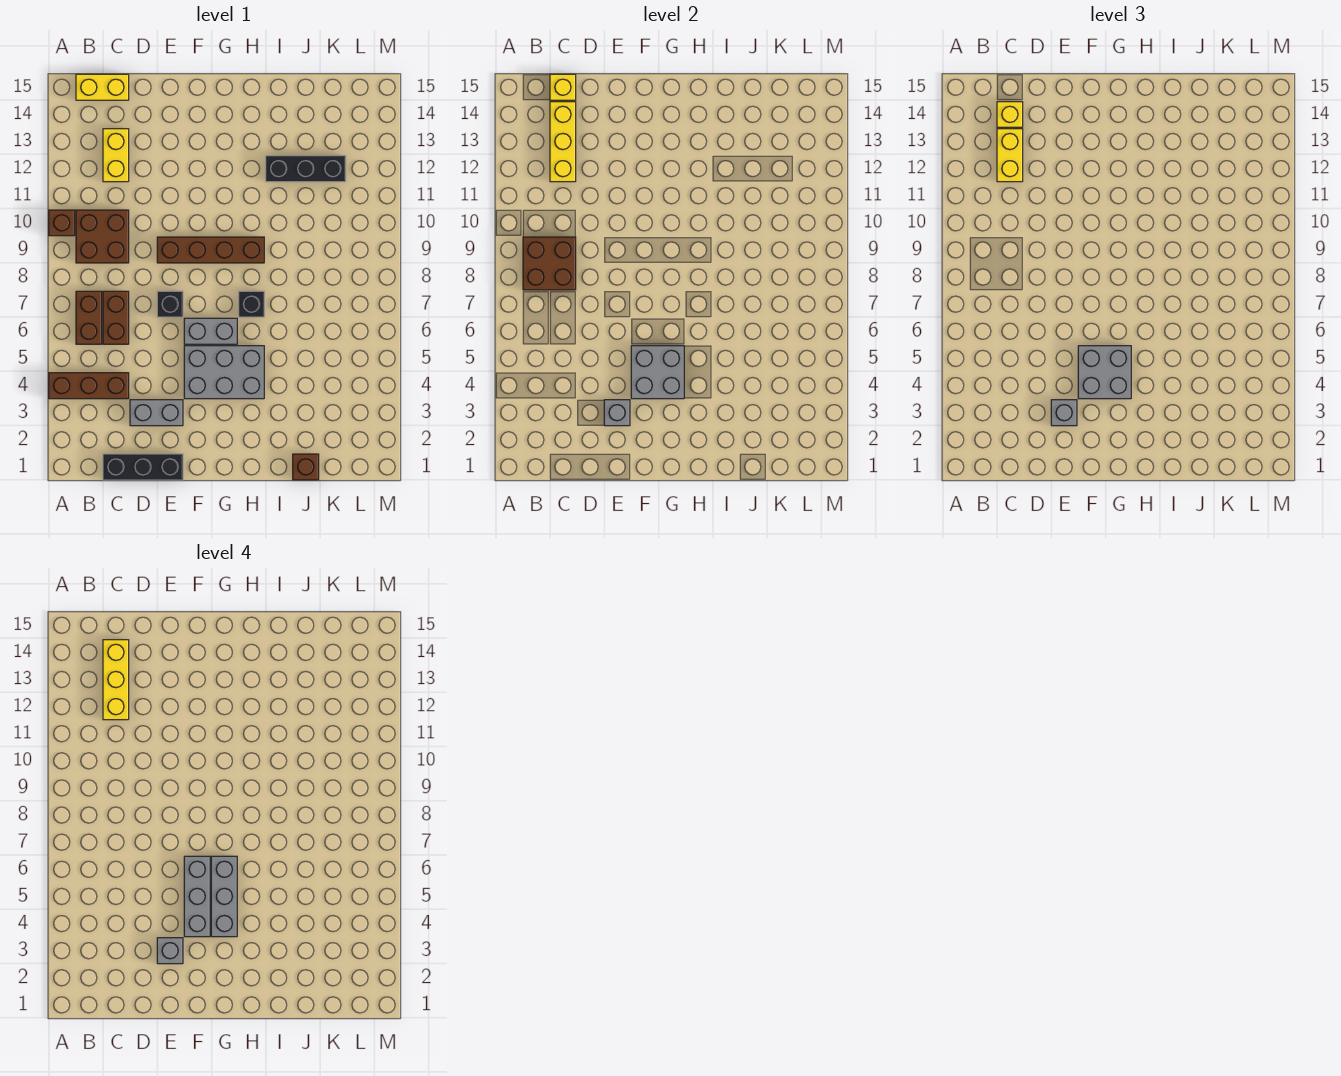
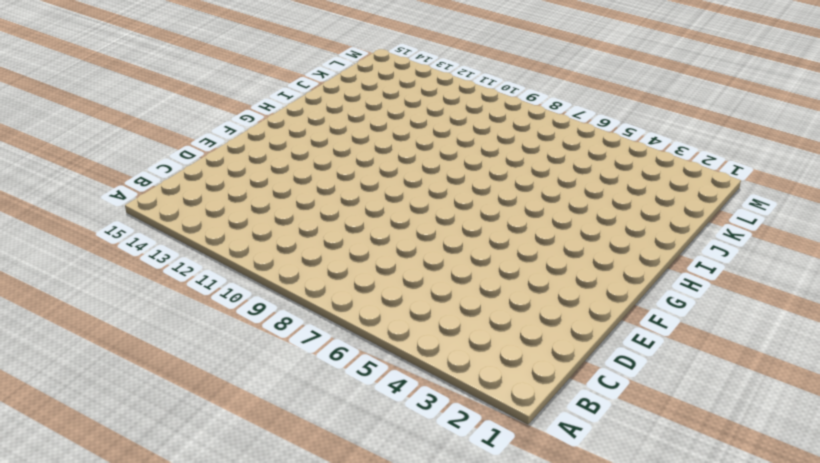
none -> brown brick A4:C4 level 1
none -> brown brick A10 level 1
none -> brown brick B6:B7 level 1

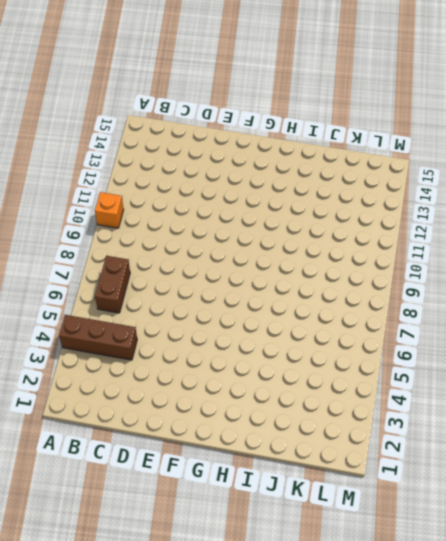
orange brick A10 level 1 -> brown brick A10 level 1
none -> brown brick B9:C10 level 1
none -> yellow brick B15:C15 level 1
none -> black brick C1:E1 level 1

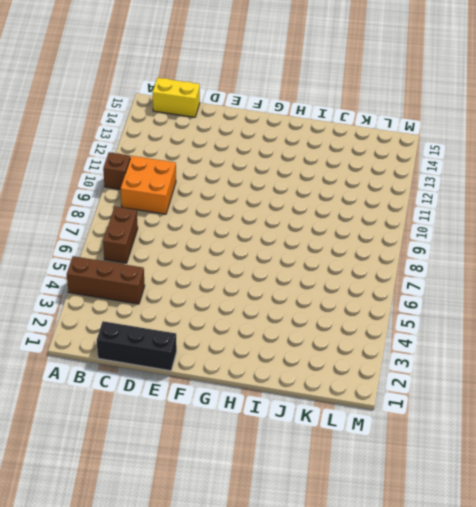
orange brick B9:C10 level 1 -> brown brick B9:C10 level 1
none -> brown brick C6:C7 level 1
none -> yellow brick C12:C13 level 1
none -> grey brick D3:E3 level 1

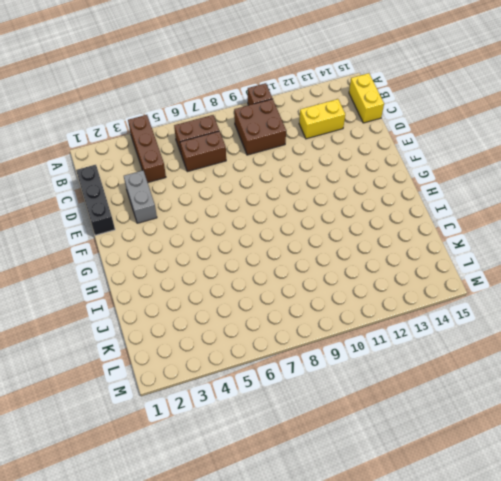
none -> black brick E7 level 1
none -> brown brick E9:H9 level 1
none -> grey brick F4:H5 level 1

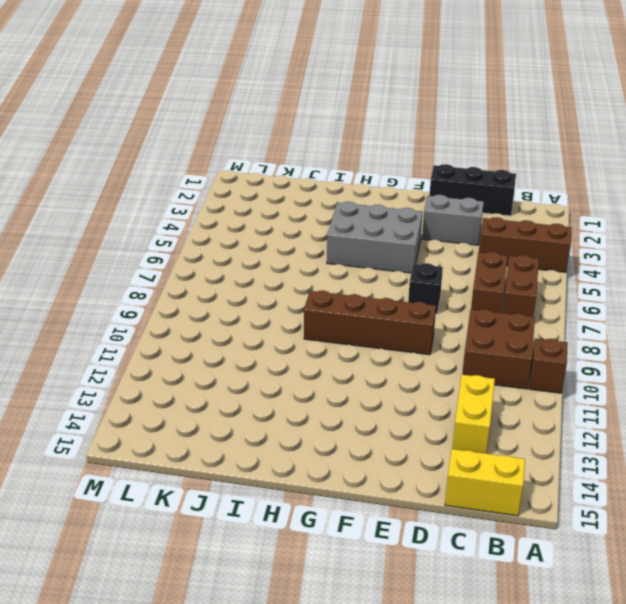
none -> grey brick F6:G6 level 1
none -> black brick H7 level 1
none -> black brick I12:K12 level 1

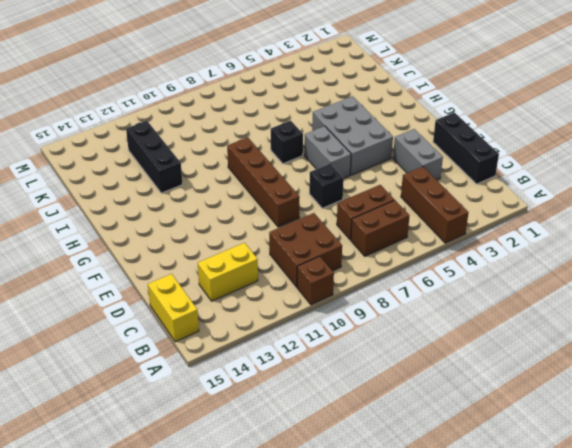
none -> brown brick J1 level 1
none -> brown brick B8:C9 level 2
none -> yellow brick C12:C14 level 2

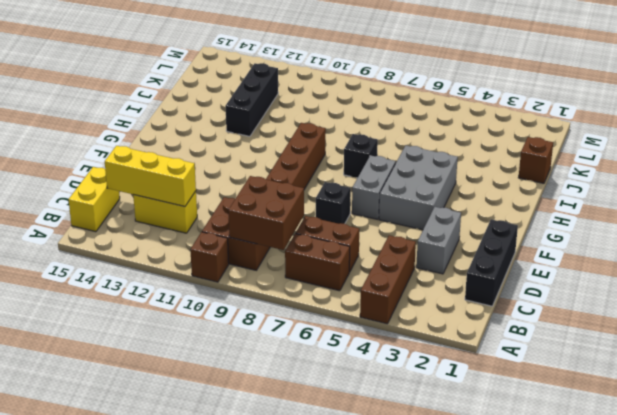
none -> yellow brick C15 level 2
none -> grey brick E3 level 2
none -> grey brick F4:G5 level 2

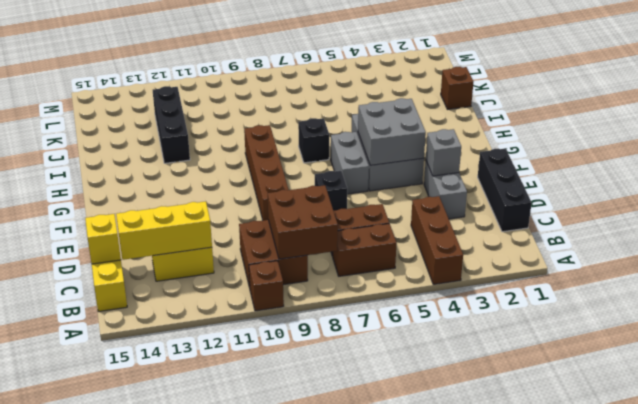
none -> yellow brick C12:C13 level 3
none -> yellow brick C14 level 3
none -> grey brick E3 level 3

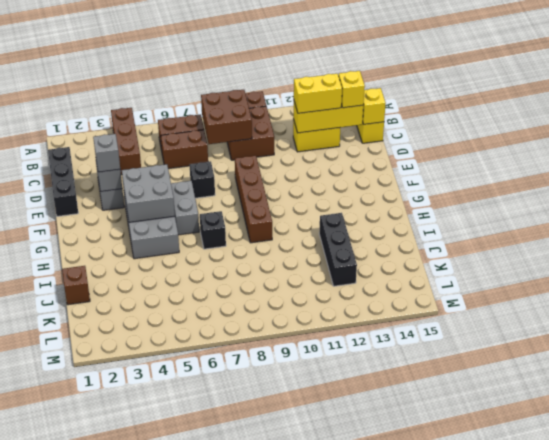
none -> grey brick F4:G5 level 3
none -> yellow brick C12:C14 level 4
none -> grey brick E3 level 4

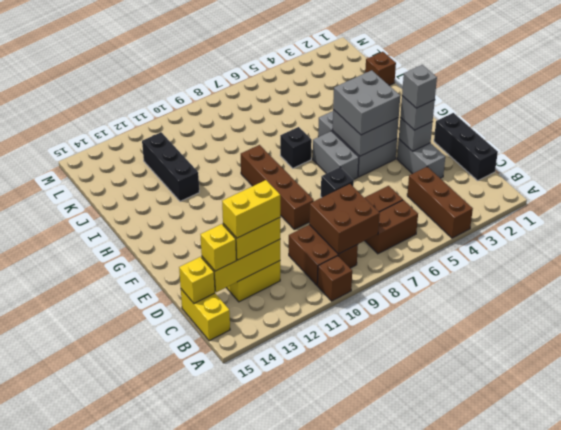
yellow brick C12:C13 level 4 -> yellow brick C12:C14 level 4
none -> grey brick F4:F6 level 4
none -> grey brick G4:G6 level 4

